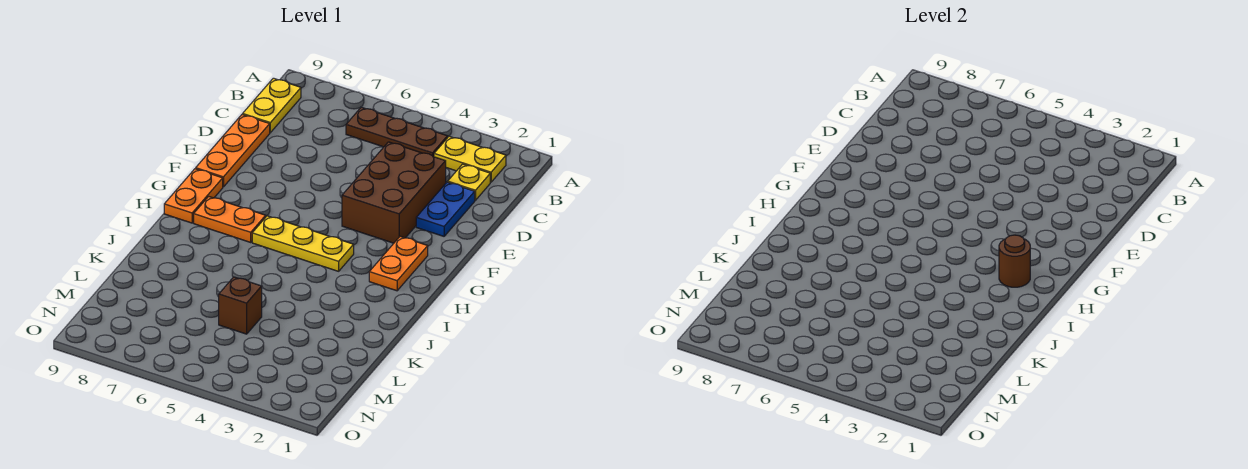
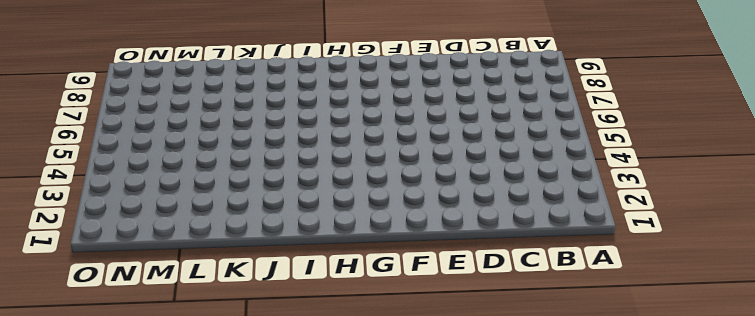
none -> yellow plate B2:B3 level 1
none -> brown plate B4:B6 level 1
none -> yellow plate B9:C9 level 1

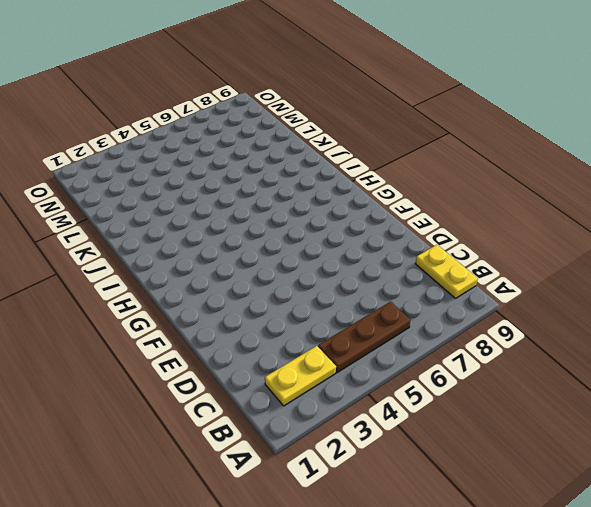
none -> yellow plate C2 level 1
none -> blue plate D2:E2 level 1
none -> brown brick D3:F4 level 1

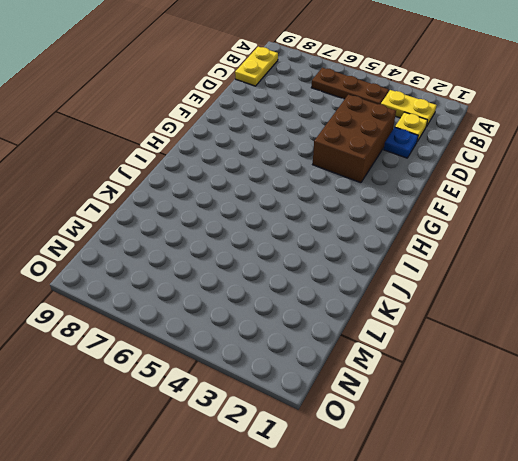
blue plate D2 level 1 -> blue plate D2:E2 level 1
none -> orange plate D9:F9 level 1
none -> orange plate G2:H2 level 1
none -> orange plate G9:H9 level 1

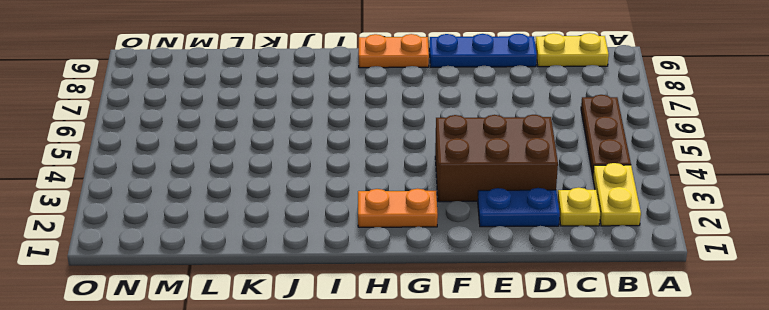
blue plate D9:F9 level 1 -> orange plate D9:F9 level 1
none -> yellow plate H4:H6 level 1
none -> orange plate H7:H8 level 1
none -> brown brick L5 level 1

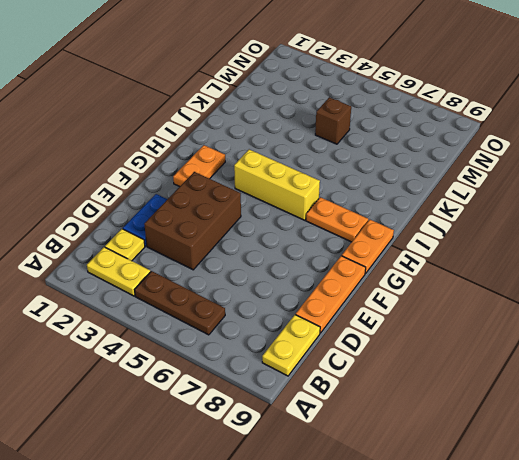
yellow brick H4:H6 level 1 -> yellow plate H4:H6 level 1
none -> brown round brick H2 level 2

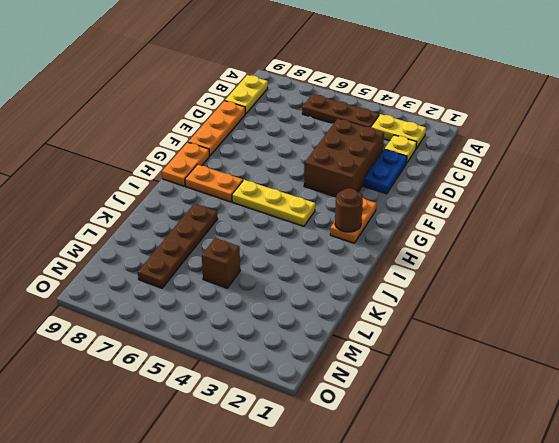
brown plate J7:M7 level 1 -> none

